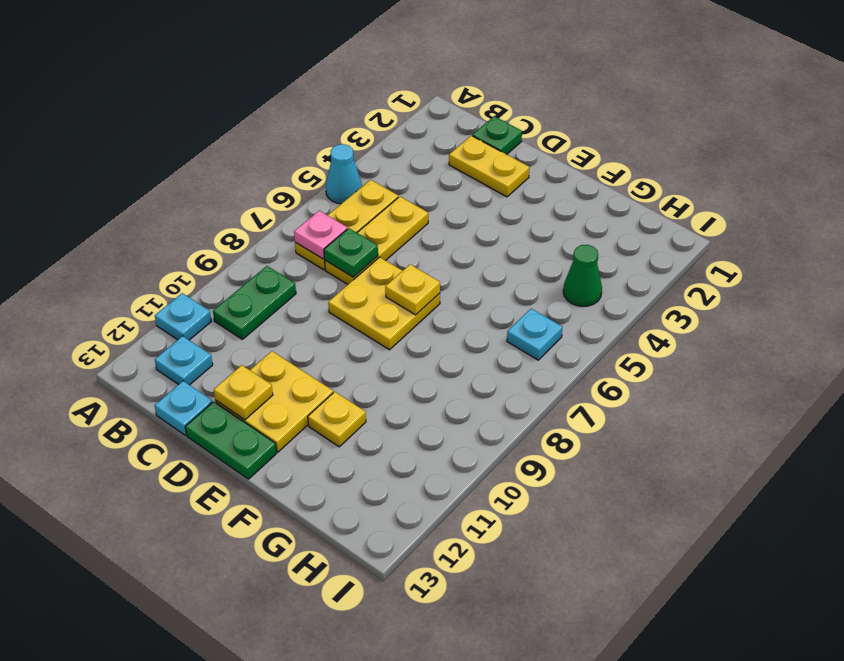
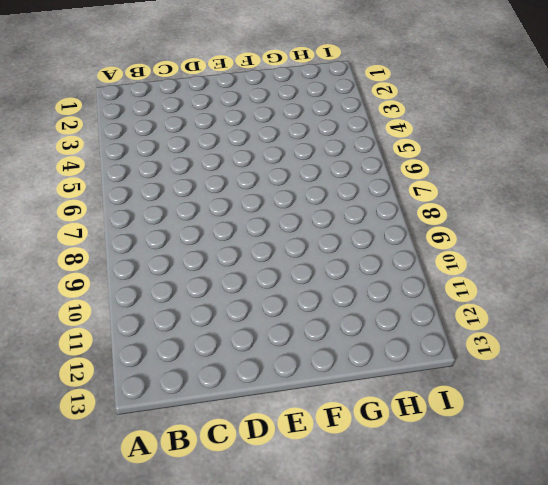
none -> cyan cone A5 level 1
none -> cyan plate A11 level 1
none -> yellow plate B5:B7 level 1

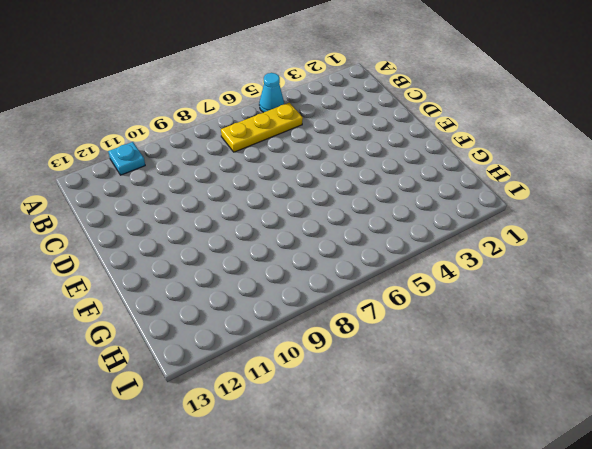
none -> green plate B9:B10 level 1
none -> cyan plate B12 level 1
none -> green plate C1 level 1

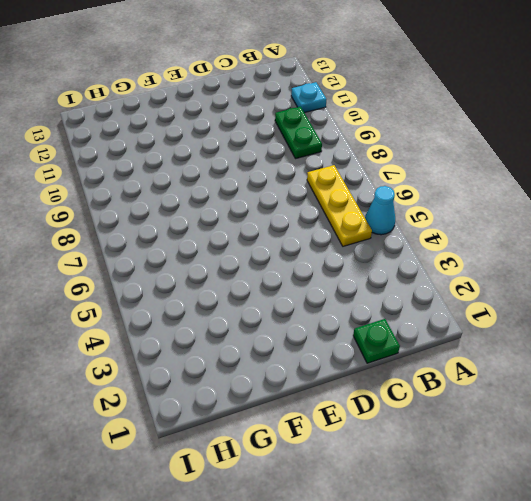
none -> cyan plate B12 level 1
none -> yellow plate C2:D2 level 1
none -> yellow plate C5:C7 level 1

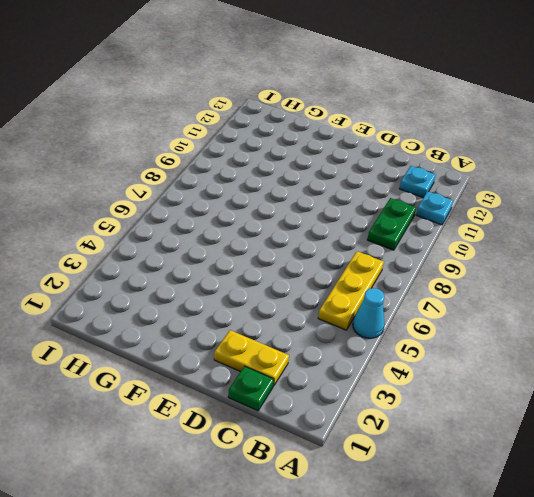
none -> yellow plate C5:C7 level 1
none -> cyan plate C13 level 1
none -> yellow plate D7:E8 level 1

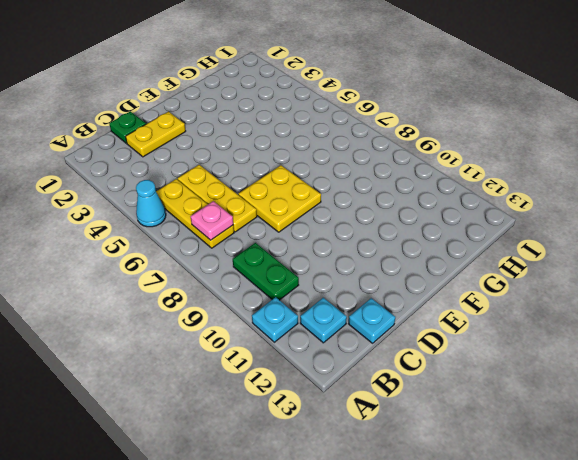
none -> yellow plate D11:E12 level 1
none -> green plate D13:E13 level 1
none -> yellow plate F11 level 1

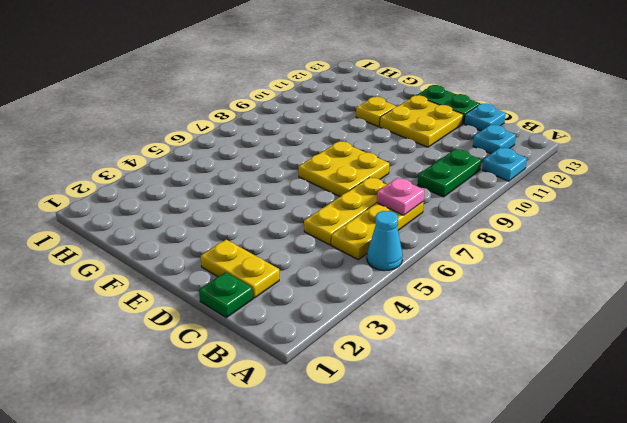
none -> green cone H4 level 1
none -> cyan plate H6 level 1
none -> green plate C7 level 2

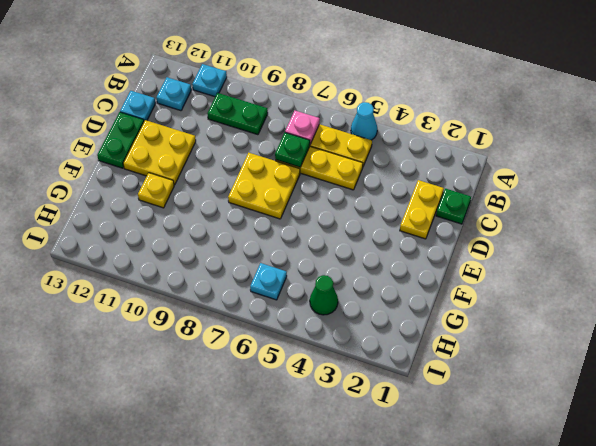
none -> yellow plate D12 level 2
none -> yellow plate E7 level 2

